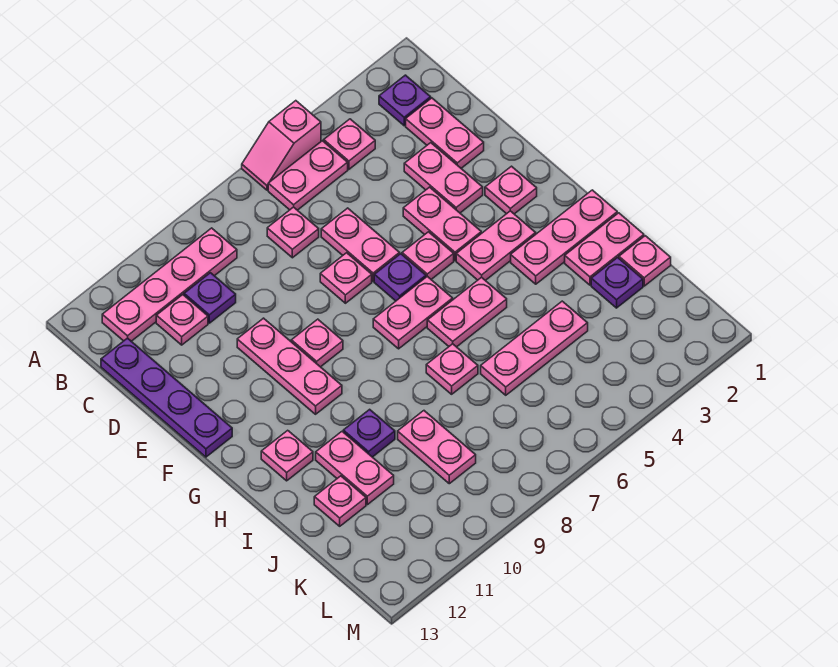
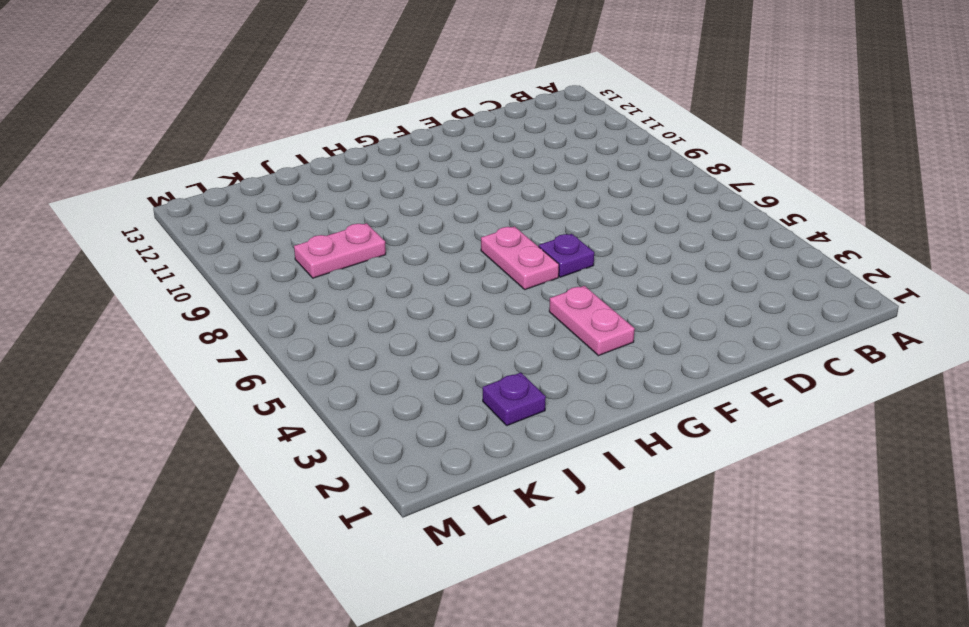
none -> pink slope A5:A6 level 1 top 5
none -> purple plate B2 level 1
none -> pink plate B4 level 1
none -> pink plate B5:B6 level 1

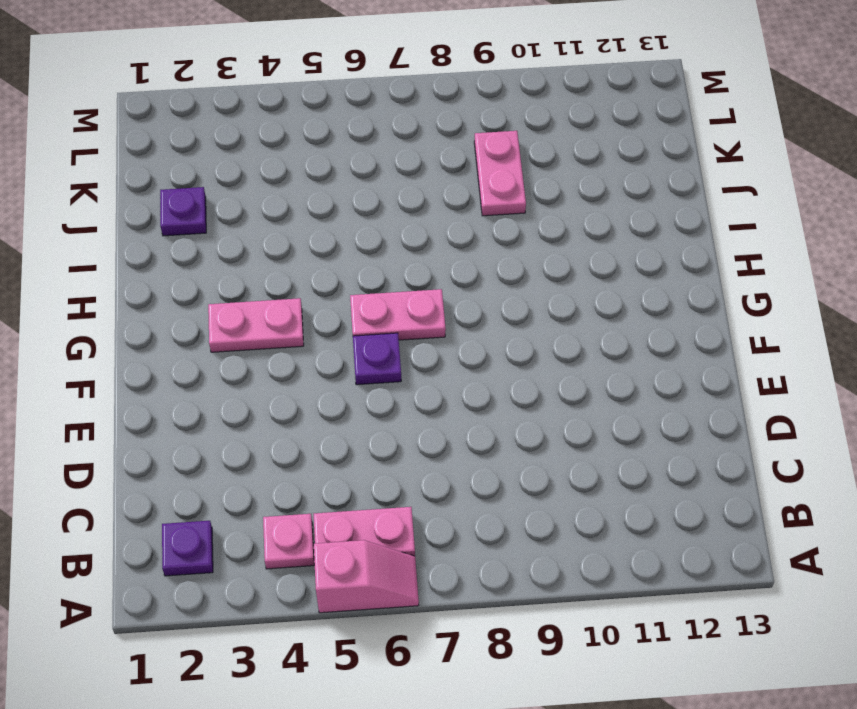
none -> pink plate B9:B12 level 1
none -> pink plate C2:D2 level 1
none -> pink plate C7 level 1
none -> purple plate C10 level 1

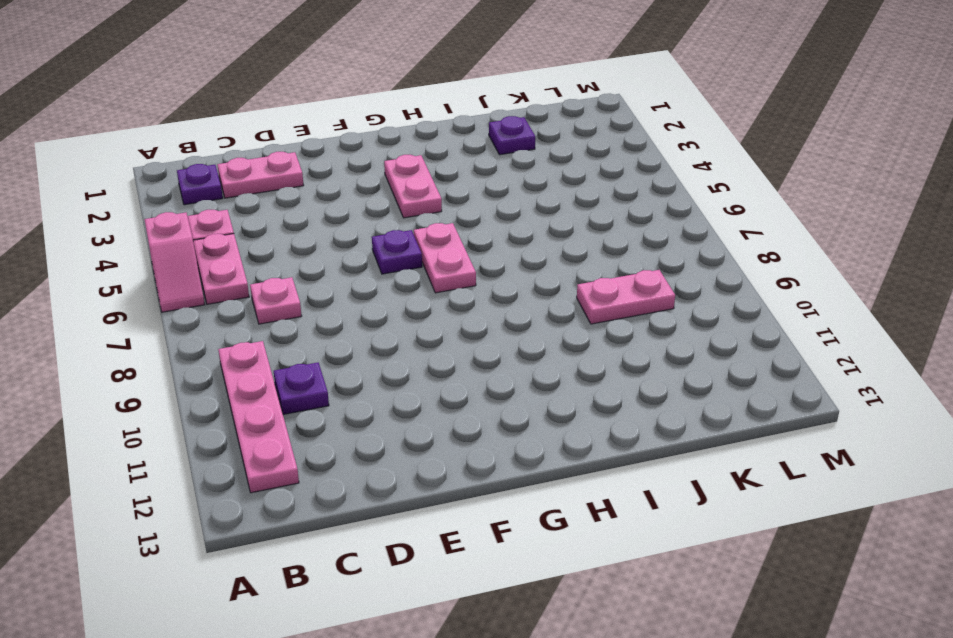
none -> pink plate C11 level 1
none -> purple plate C13:F13 level 1
none -> pink plate D3:E3 level 1
none -> pink plate D6:E6 level 1

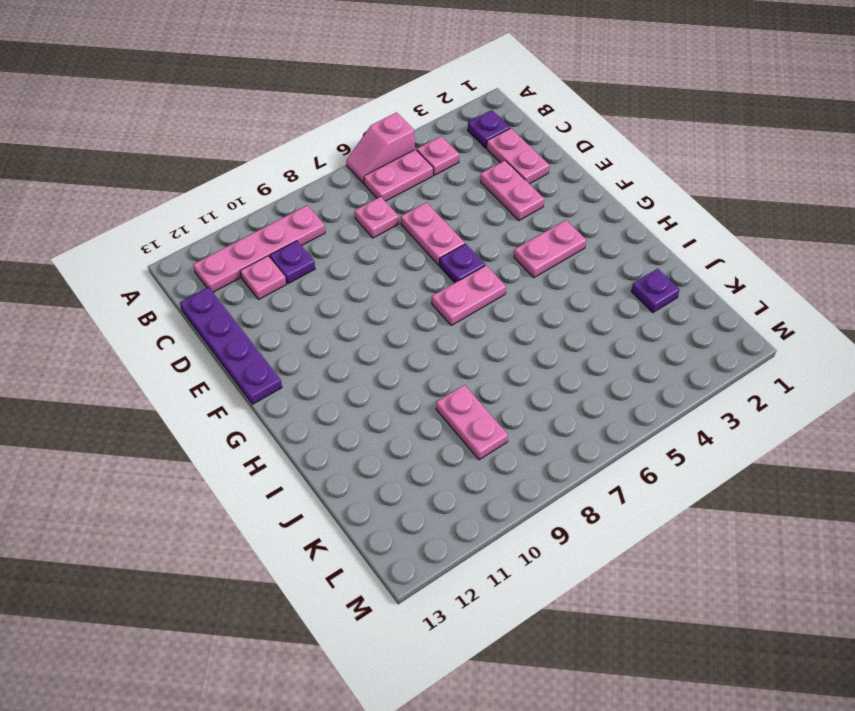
none -> pink plate E4:F4 level 1
none -> pink plate E7 level 1
none -> pink plate E10:G10 level 1
none -> pink plate F2 level 1

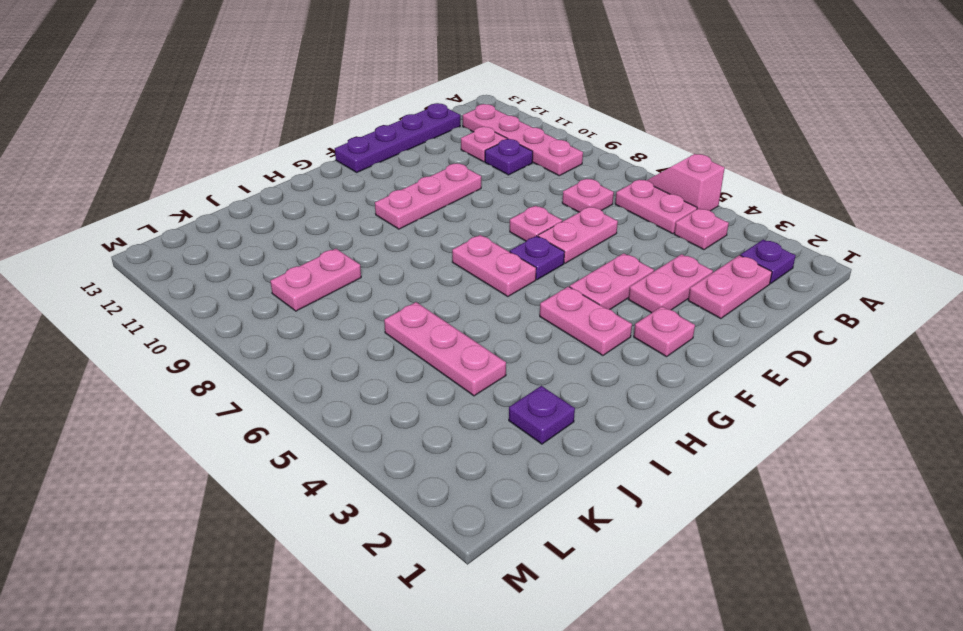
none -> pink plate F5 level 1
none -> pink plate F9 level 1
none -> pink plate H1:H3 level 1
none -> pink plate H5:H6 level 1

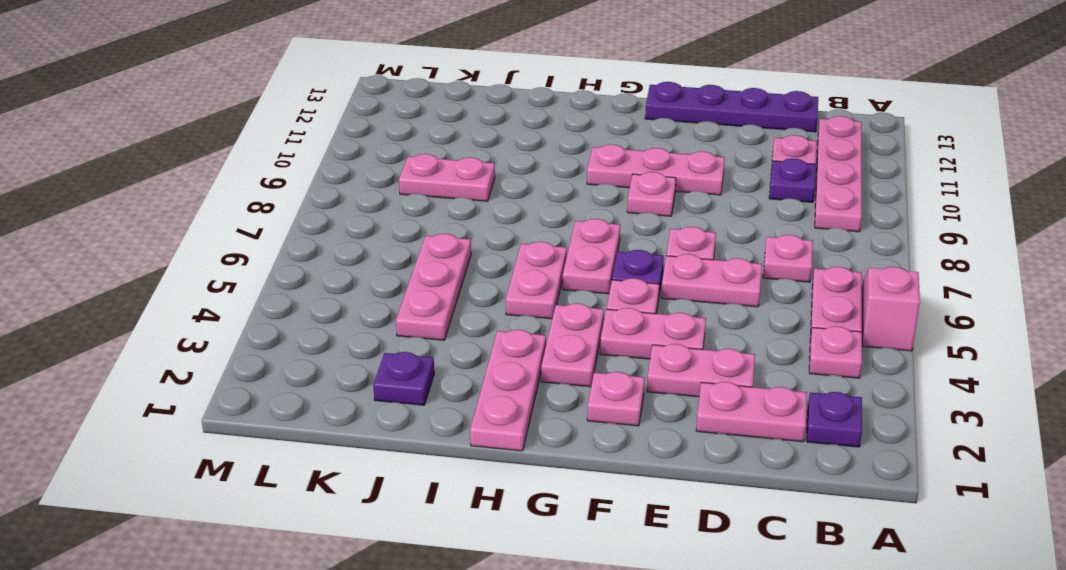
none -> pink plate H12 level 1
none -> pink plate I1:I2 level 1
none -> pink plate I7 level 1
none -> purple plate I10 level 1

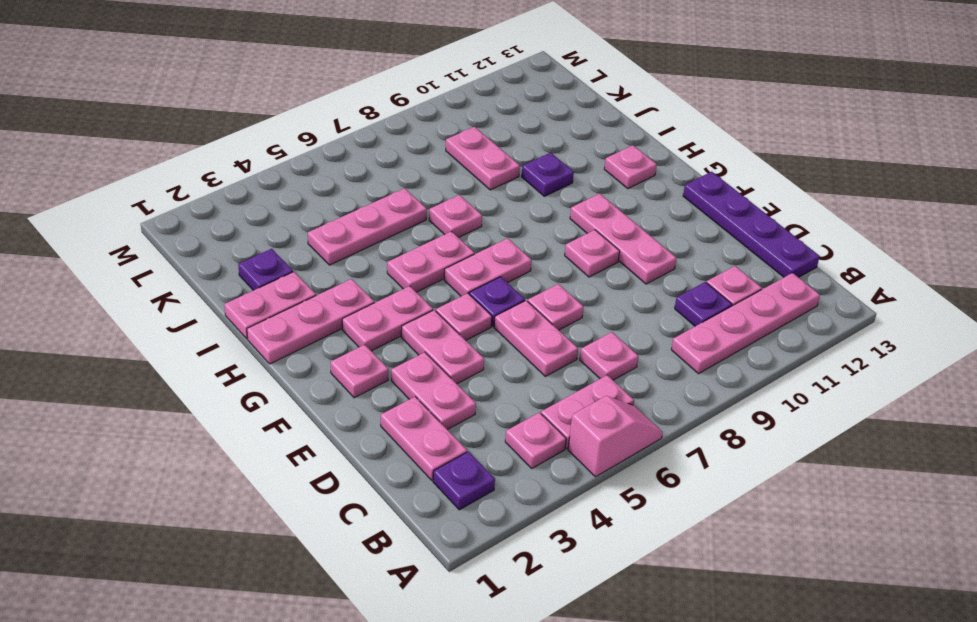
none -> pink plate I11:J11 level 1
none -> pink plate J1 level 1
none -> pink plate J12 level 1

